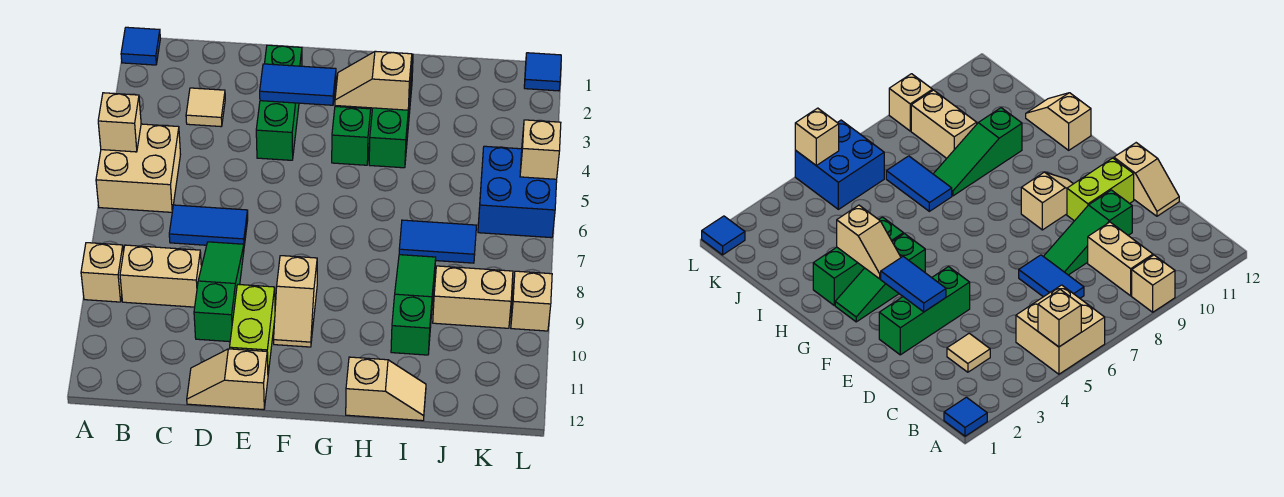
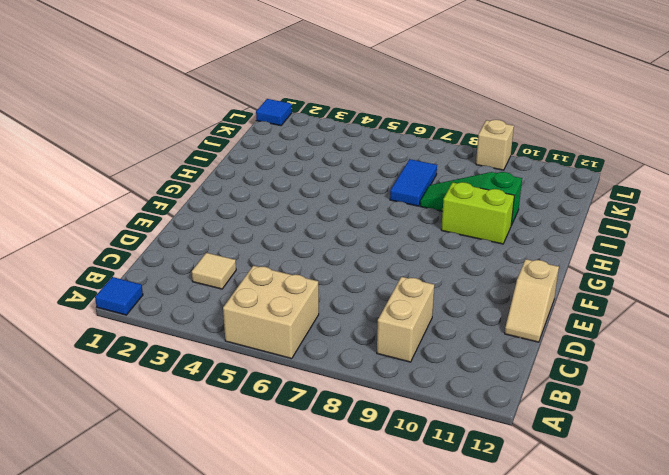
lime brick H9:H10 level 1 -> lime brick E10:E11 level 1
none -> tan brick A9 level 1
none -> blue tile C7:D7 level 1
none -> green slope D8:D10 level 1 top 10

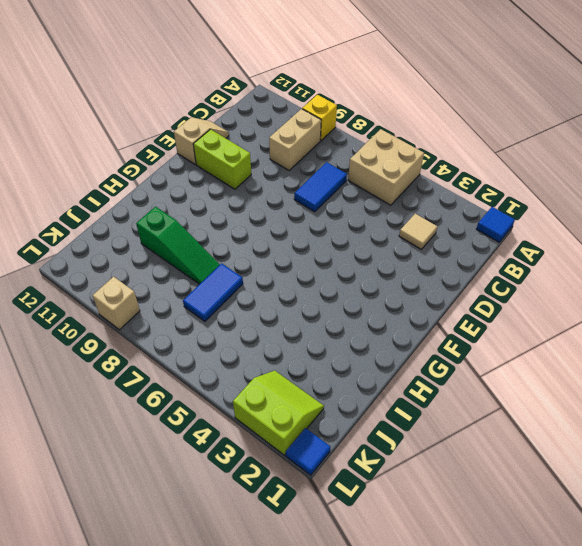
yellow brick A9 level 1 -> tan brick A9 level 1
lime slope K2:L3 level 1 top L -> none
none -> green slope D8:D10 level 1 top 10
none -> green brick E2:E4 level 1
none -> tan slope F9:F10 level 1 top 9

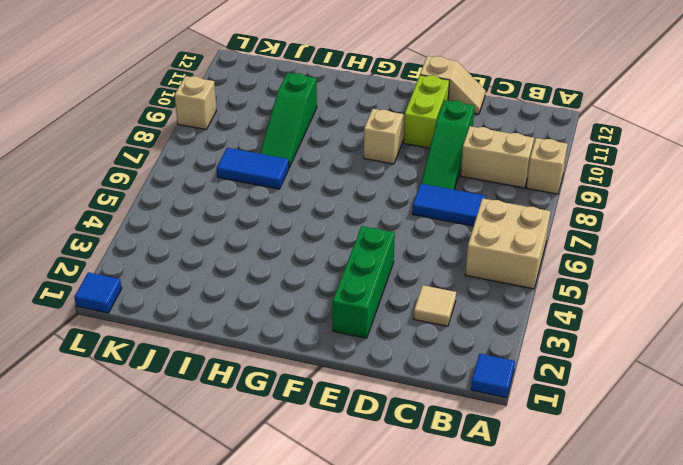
none -> green slope G2:G4 level 1 top 4
none -> green brick H2:H4 level 1
none -> tan slope H12:I12 level 1 top H

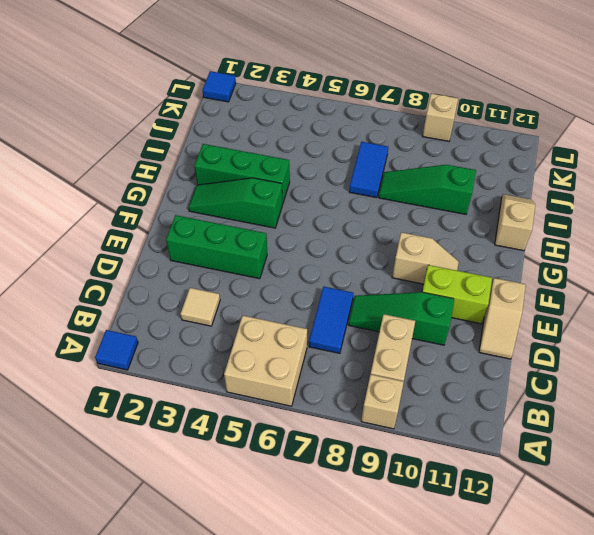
none -> tan brick J9:K9 level 1
none -> blue brick K5:L6 level 1
none -> tan brick A5 level 2

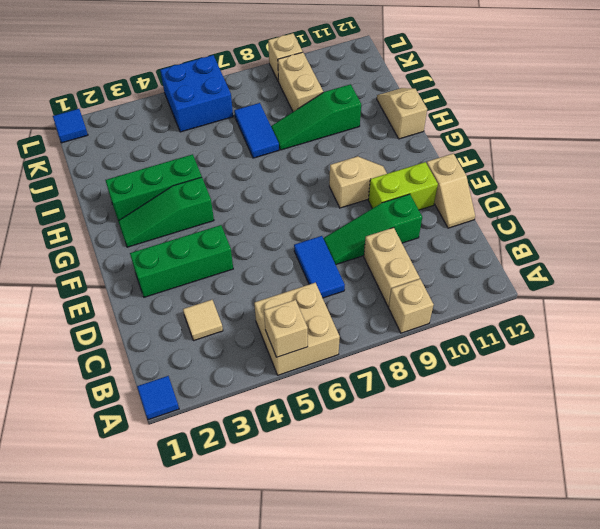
none -> blue tile E3:F3 level 2
none -> tan slope G3:H3 level 2 top H
none -> tan brick L5 level 2

